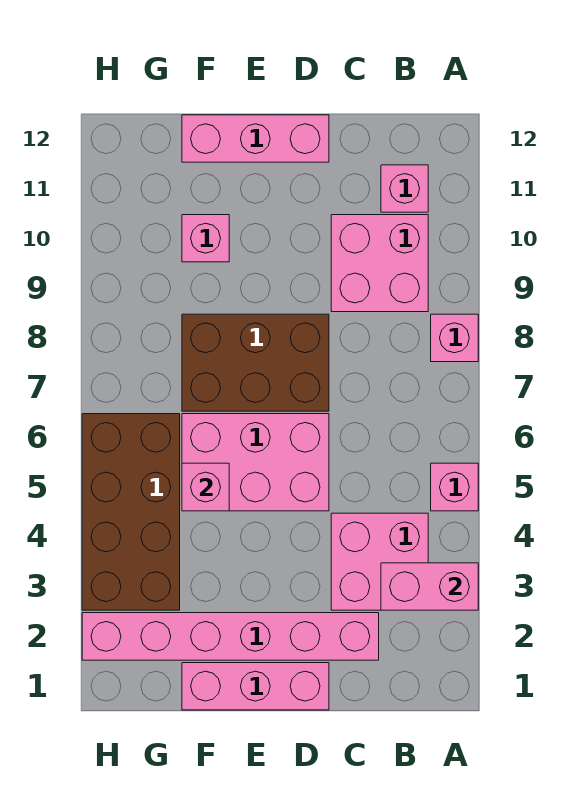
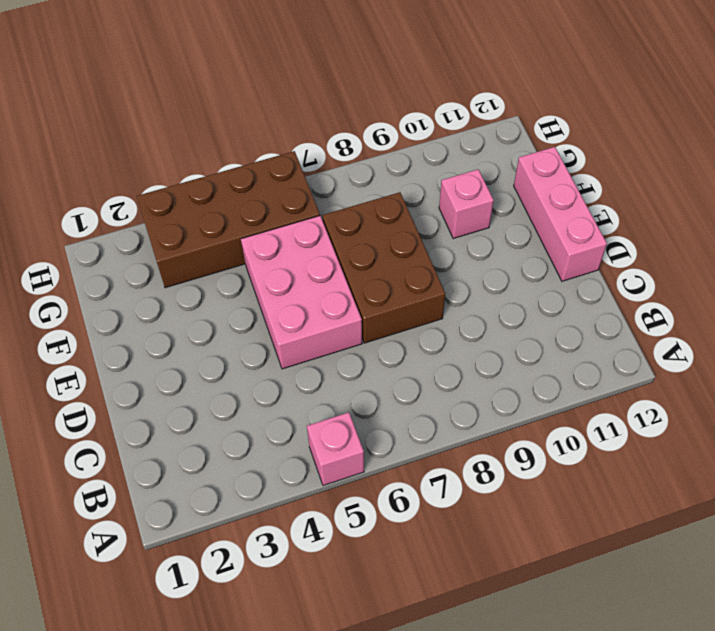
none -> pink brick A8 level 1
none -> pink brick B3:C4 level 1
none -> pink brick B9:C10 level 1

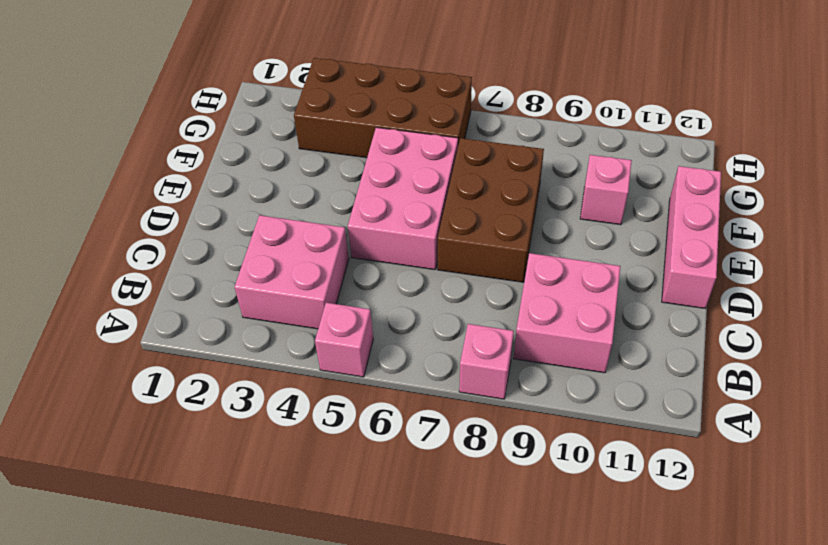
none -> pink brick B11 level 1
none -> pink brick C2:H2 level 1
none -> pink brick D1:F1 level 1

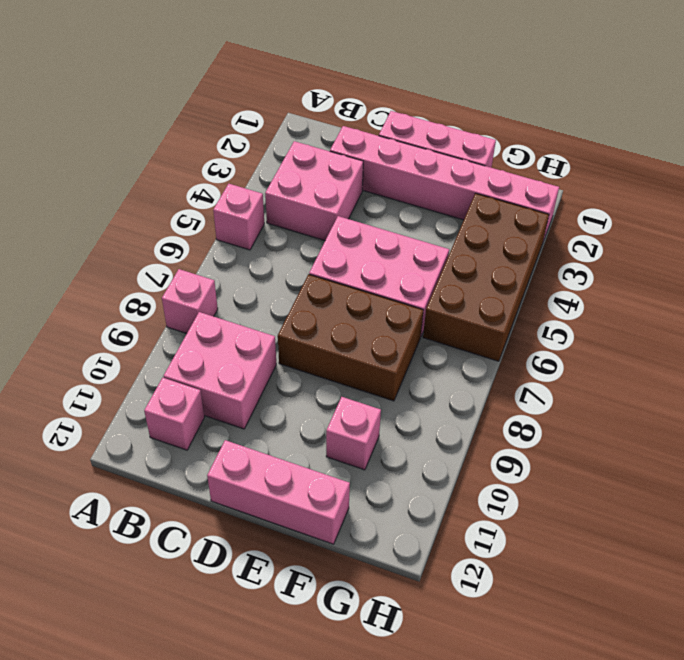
none -> pink brick A3:B3 level 2
none -> pink brick F5 level 2

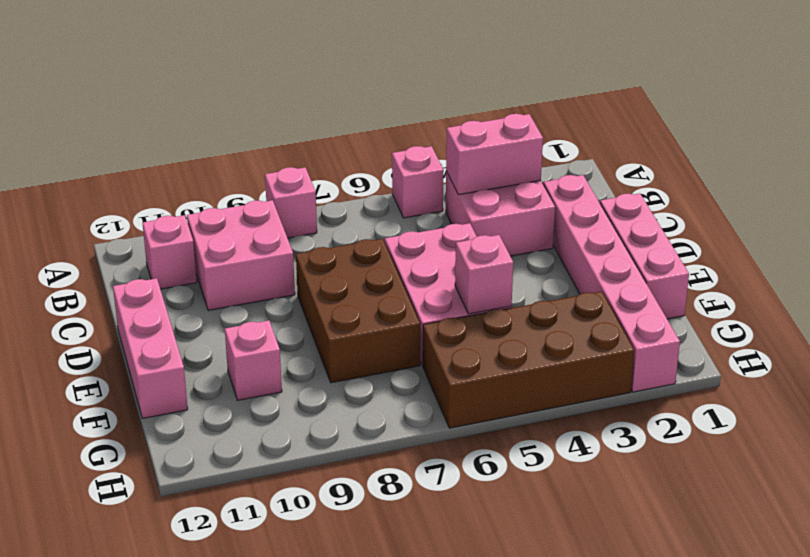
pink brick B3:B4 level 2 -> pink brick A3:B3 level 2

